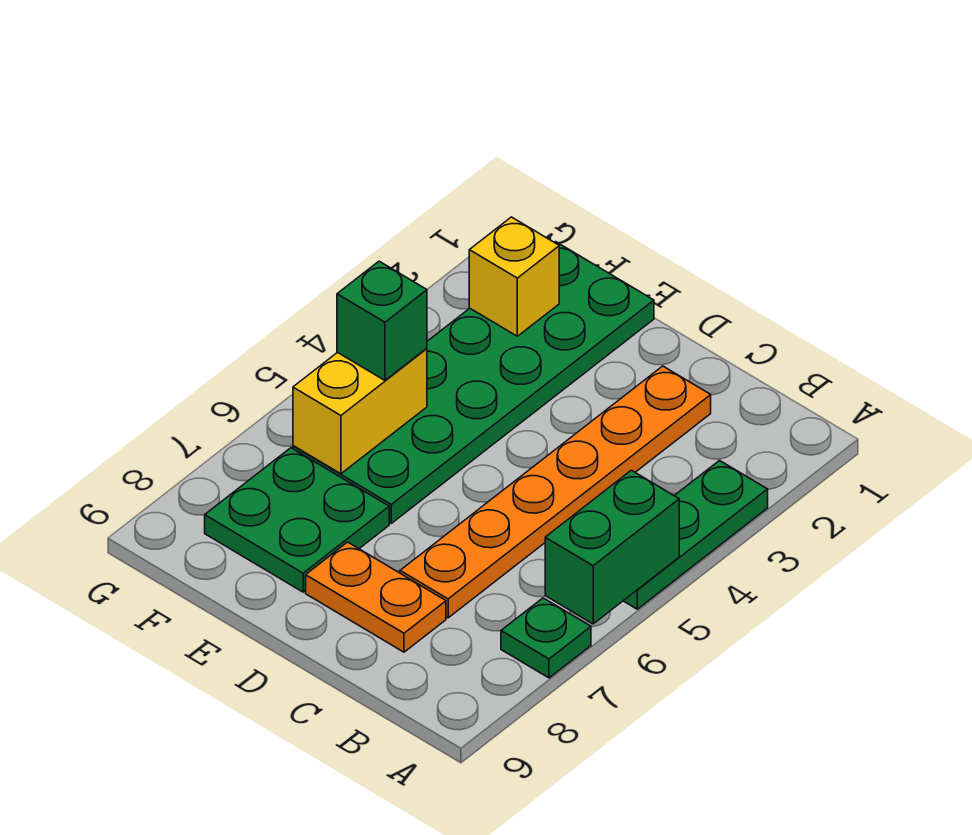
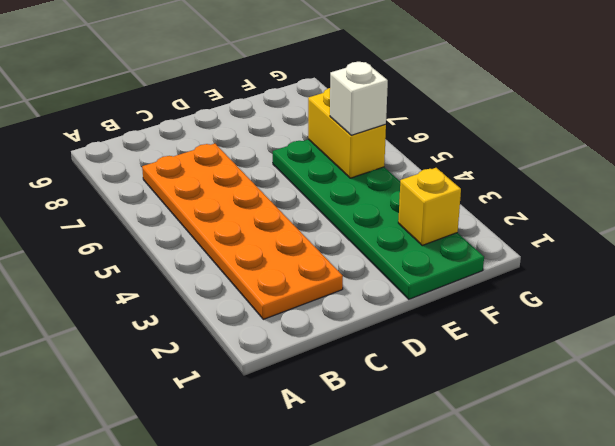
orange plate B2:C7 level 1 -> orange plate C2:C7 level 1
white brick F5 level 3 -> green brick F5 level 3
none -> green plate A3:A5 level 1
none -> green plate A7 level 1

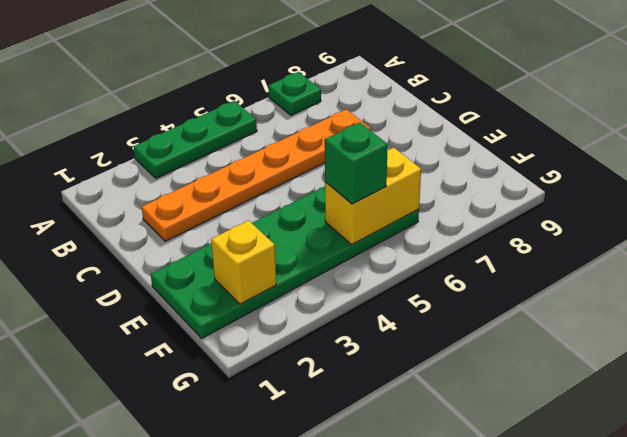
none -> orange plate C8:D8 level 1
none -> green plate E7:F8 level 1

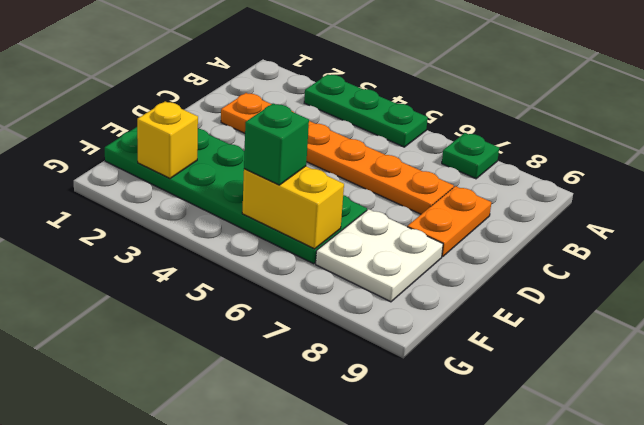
white plate E7:F8 level 1 -> green plate E7:F8 level 1
none -> green brick A5:A6 level 2

